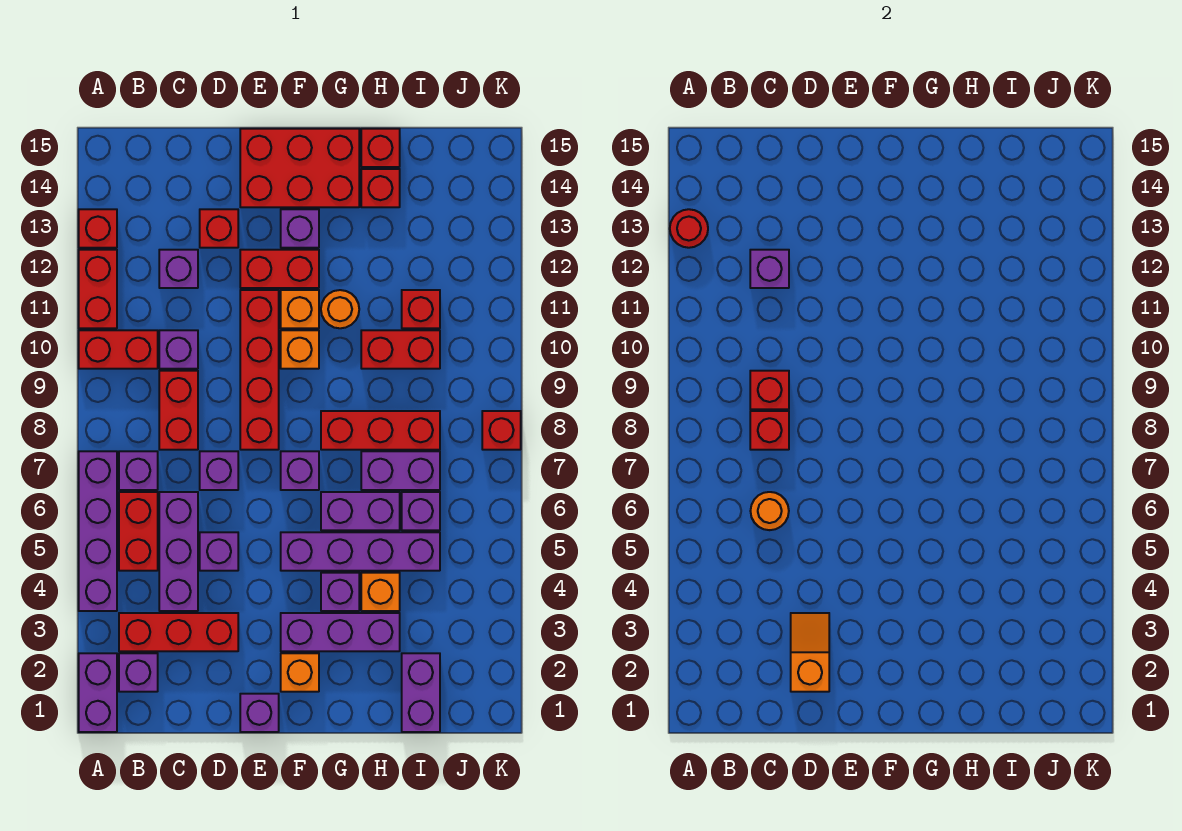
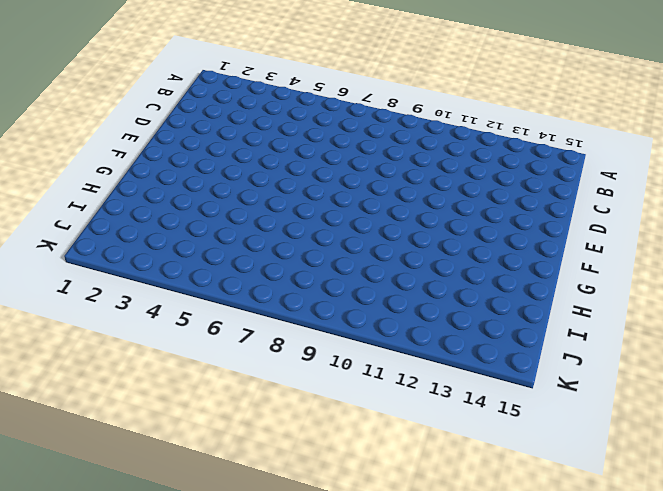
none -> purple brick A1:A2 level 1
none -> purple brick A4:A7 level 1
none -> red brick A10:B10 level 1
none -> red brick A11:A12 level 1

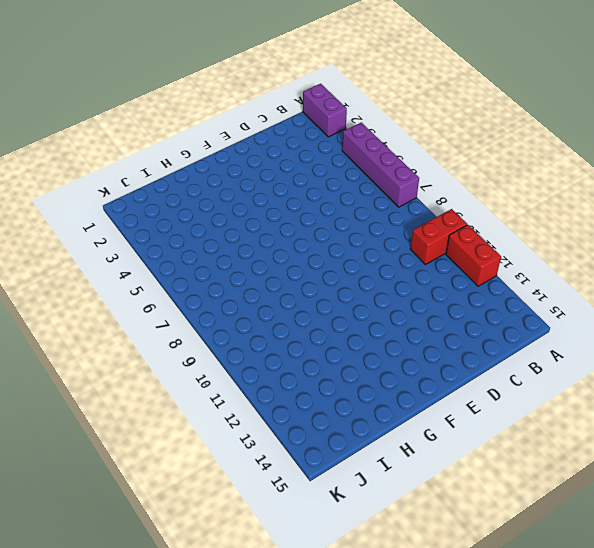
none -> red brick A13 level 1
none -> purple brick B2 level 1
none -> red brick B3:D3 level 1
none -> red brick B5:B6 level 1

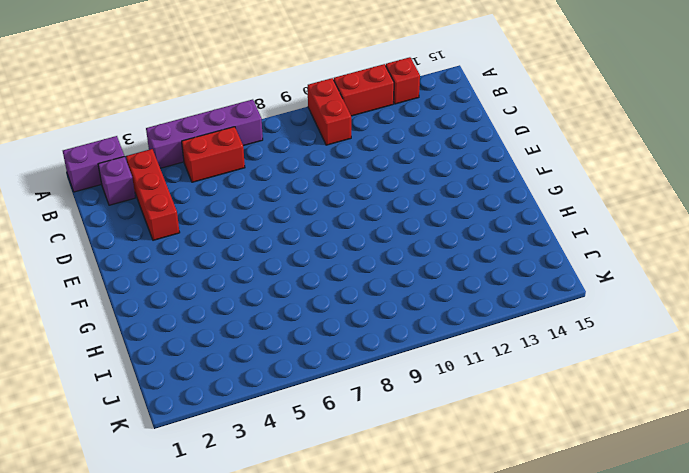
none -> purple brick B7 level 1
none -> purple brick C4:C6 level 1
none -> red brick C8:C9 level 1
none -> purple brick C10 level 1

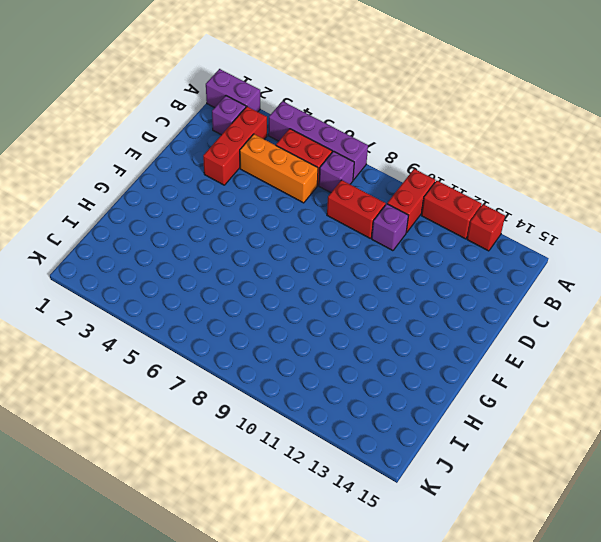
orange brick C4:C6 level 1 -> purple brick C4:C6 level 1
none -> purple brick C12 level 1
none -> purple brick D5 level 1
none -> purple brick D7 level 1
none -> red brick D13 level 1

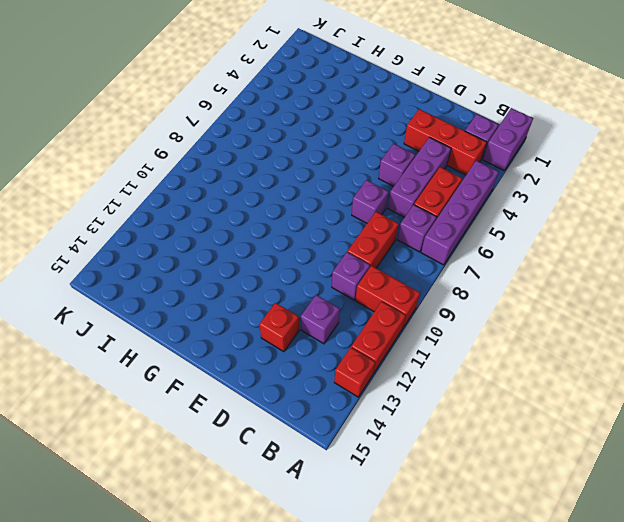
none -> purple brick E1 level 1
none -> red brick E8:E11 level 1
none -> red brick E12:F12 level 1
none -> red brick E14:G15 level 1

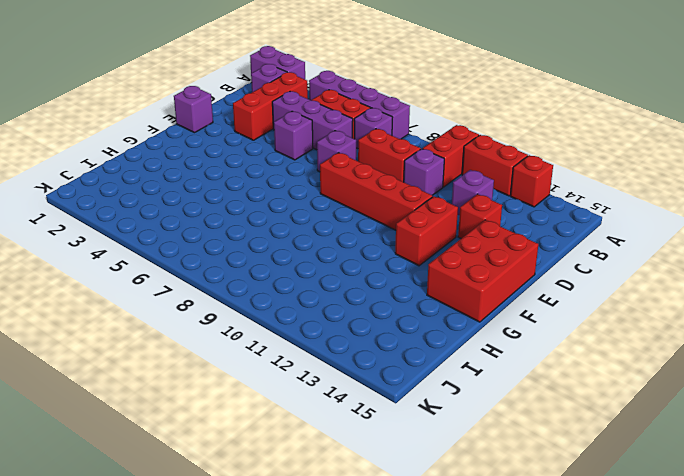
none -> orange brick F2 level 1
none -> purple brick F3:H3 level 1
none -> purple brick F5:I5 level 1
none -> purple brick F7 level 1

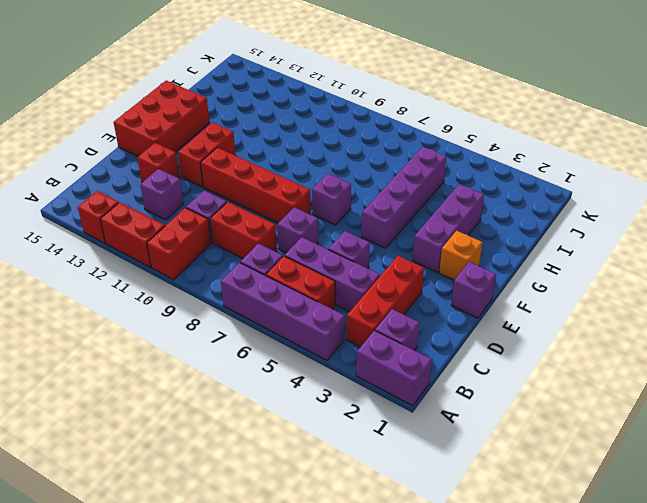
none -> orange brick F10 level 1
none -> orange brick F11 level 1
none -> purple brick F13 level 1
none -> purple brick G4 level 1

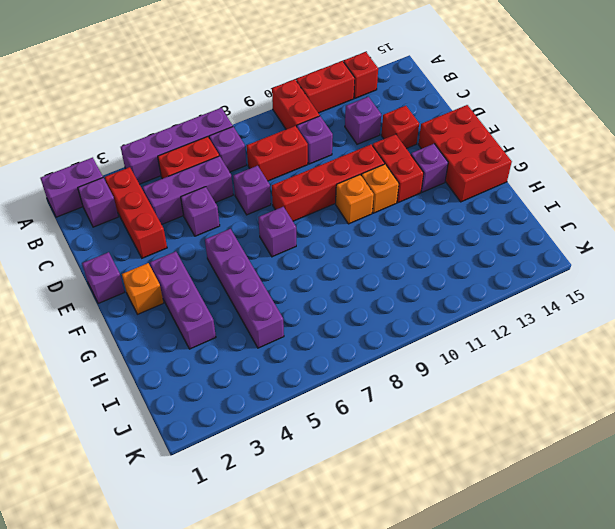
none -> purple brick G4 level 1
none -> purple brick G6:H6 level 1
none -> red brick G8:I8 level 1
none -> orange round brick G11 level 1

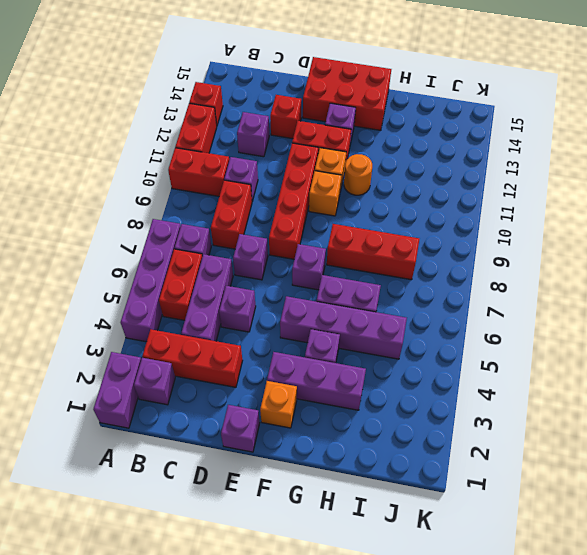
none -> orange brick H4 level 1
none -> purple brick H7:I7 level 1
none -> red brick H10:I10 level 1
none -> red brick H14 level 1

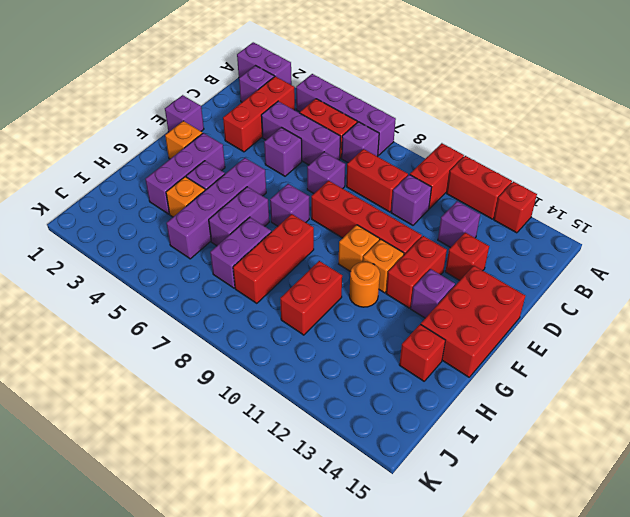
none -> red brick H15 level 1
none -> purple brick I1:I2 level 1
none -> purple brick I6 level 1
none -> red brick I11 level 1

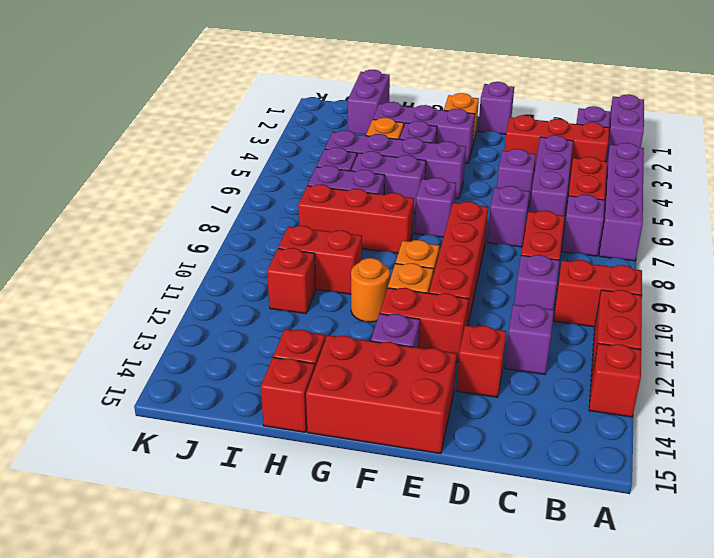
none -> red brick K8 level 1
none -> red round brick A13 level 2
none -> orange round brick C6 level 2
none -> red brick C8 level 2

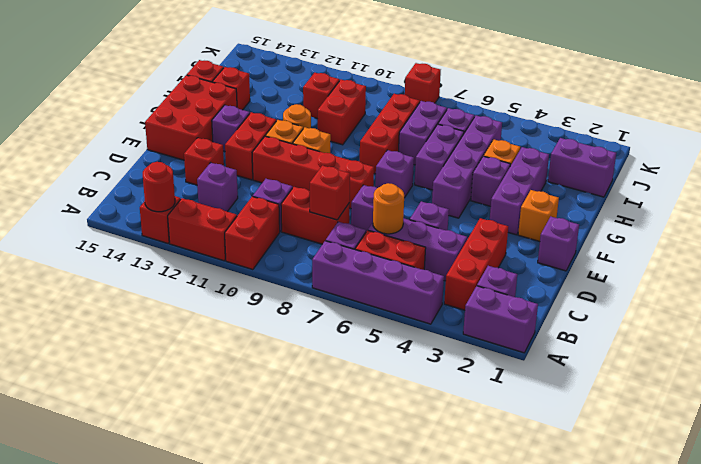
none -> red brick C9 level 2
none -> purple brick C12 level 2
none -> orange slope D2:D3 level 2 top 2

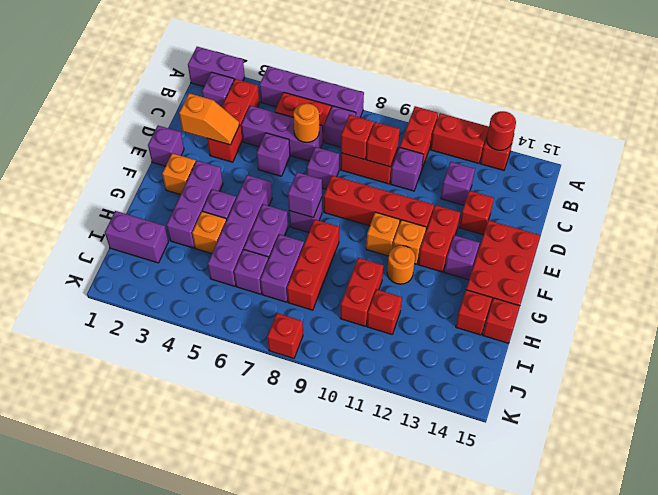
purple brick F7 level 2 -> purple brick C12 level 2

